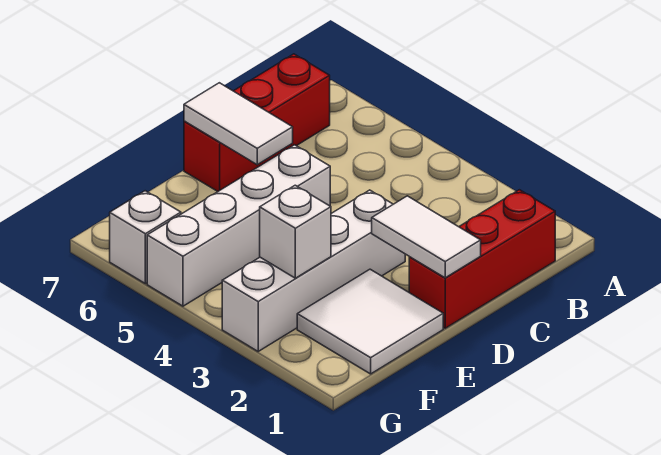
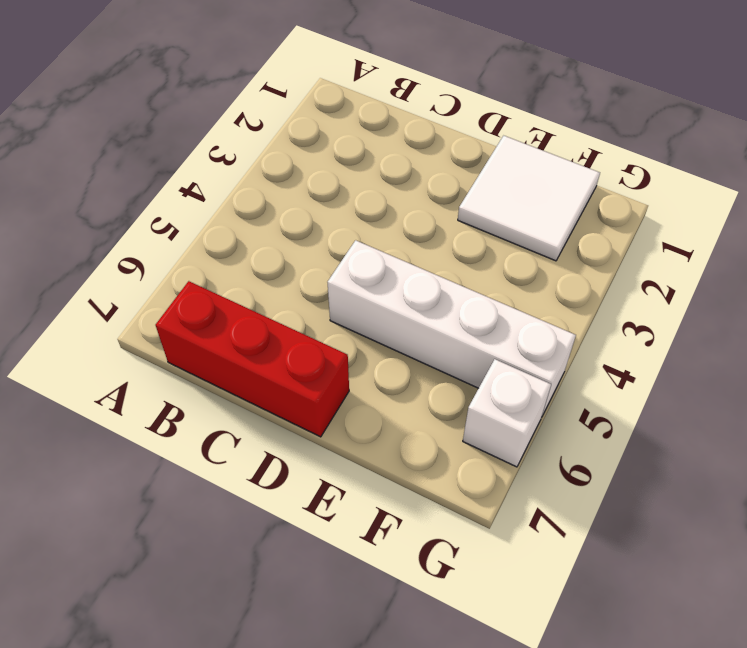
none -> red brick B1:D1 level 1
none -> white brick D3:G3 level 1

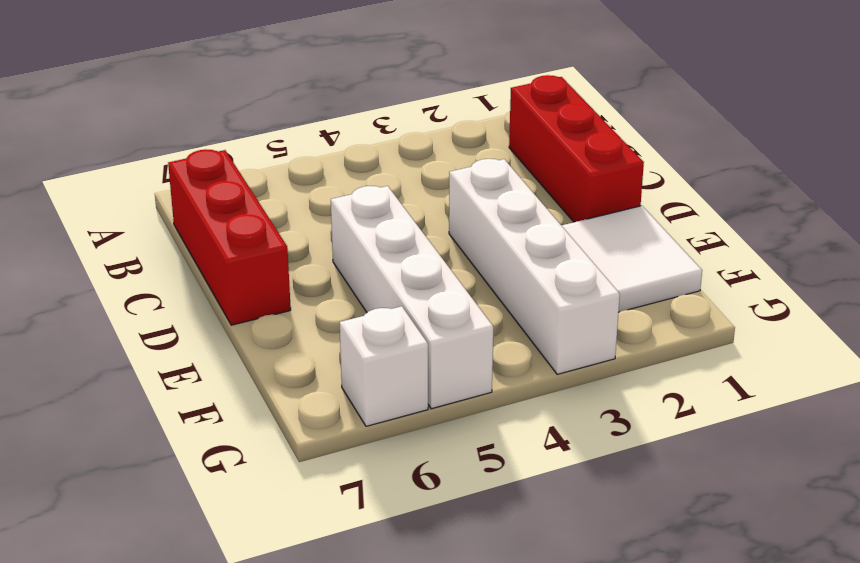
none -> white tile D1:D2 level 2
none -> white tile D6:D7 level 2

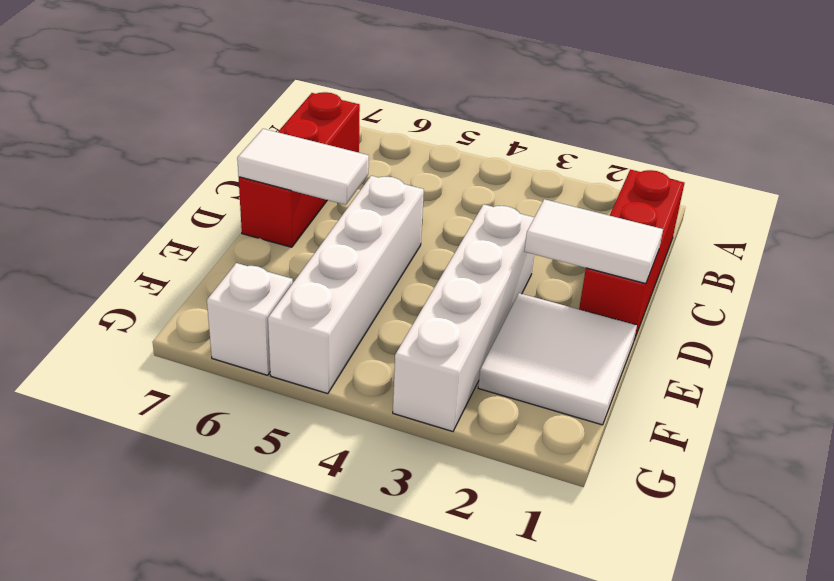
none -> white brick F3 level 2

